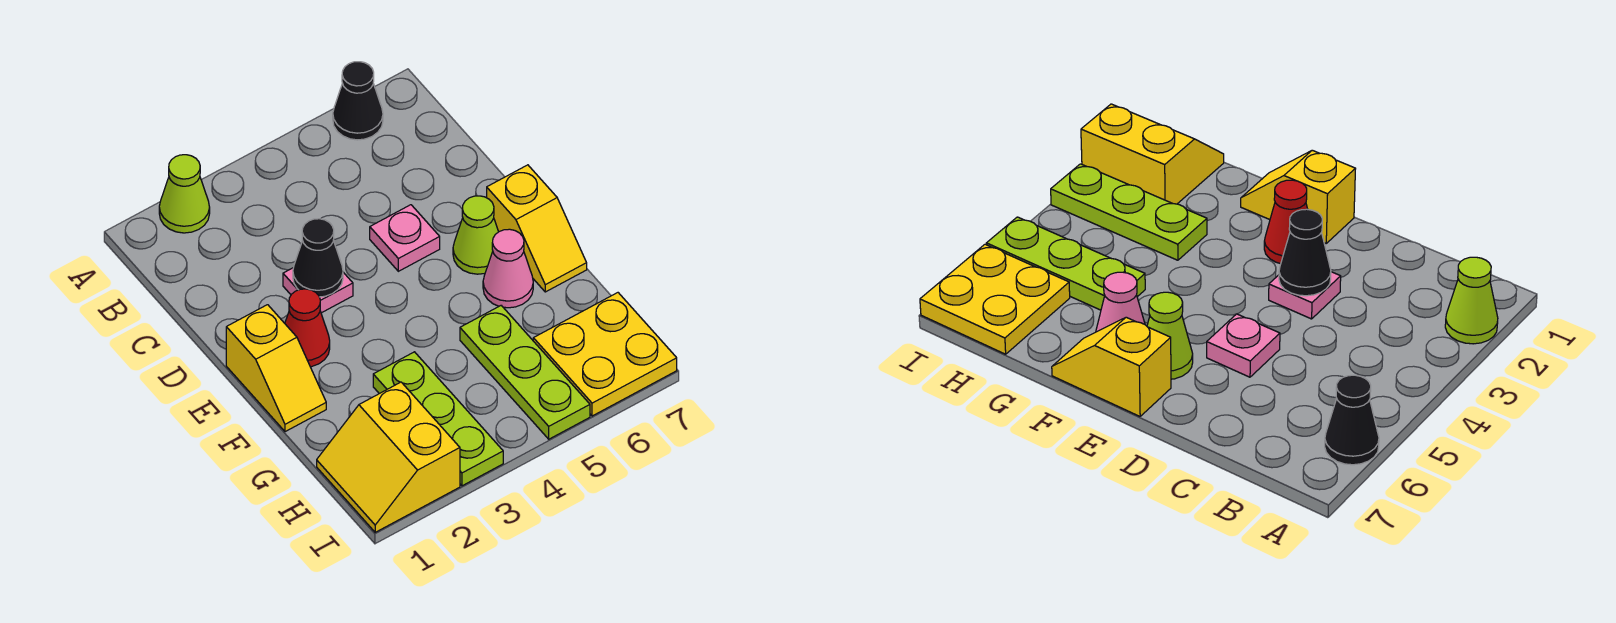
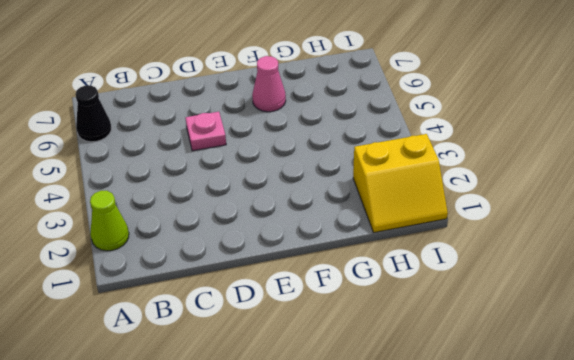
none -> pink plate D3 level 1
none -> yellow slope E1:F1 level 1 top E
none -> red cone E2 level 1

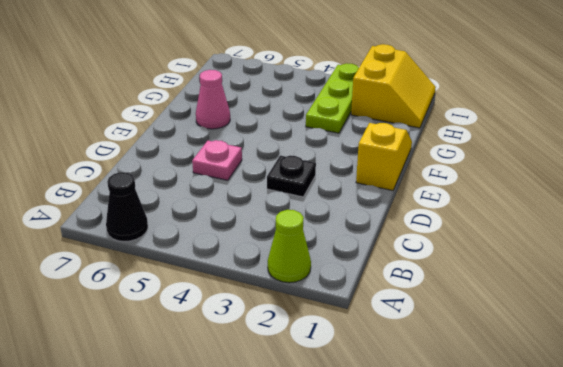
black plate D3 level 1 -> pink plate D3 level 1
none -> red cone E2 level 1
none -> lime cone E6 level 1
none -> yellow slope E7:F7 level 1 top E

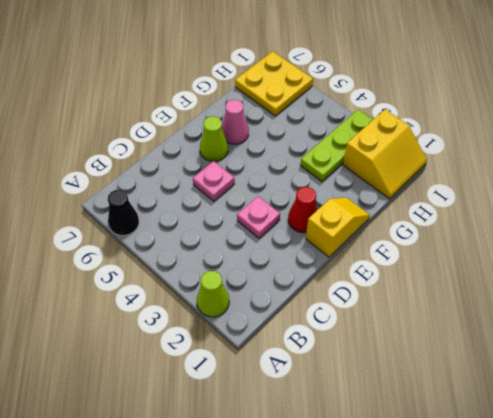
none -> yellow slope E7:F7 level 1 top E
none -> lime plate G5:I5 level 1
none -> black cone D3 level 2

